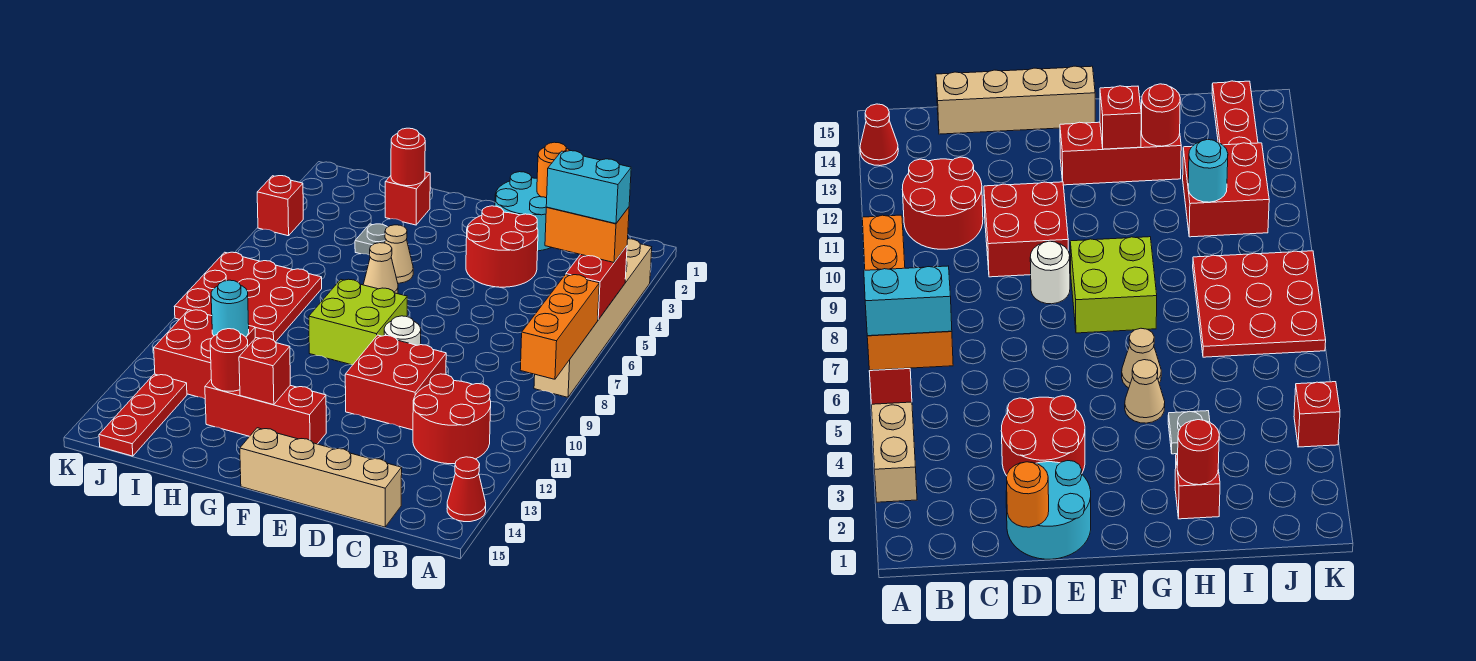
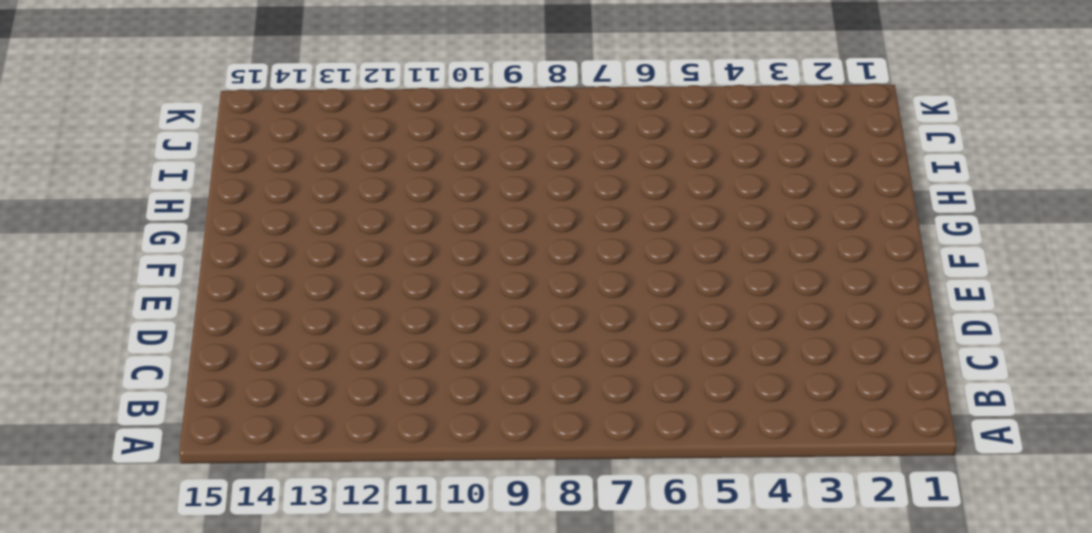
none -> tan brick A3:A8 level 1
none -> red cone A14 level 1
none -> red round brick B11:C12 level 1

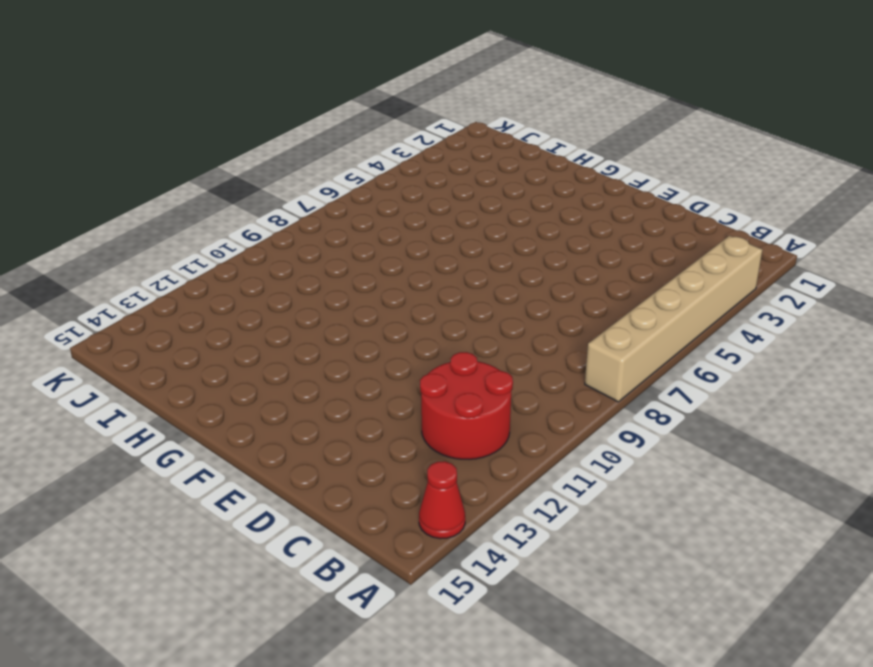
none -> tan brick C15:F15 level 1
none -> cyan round brick D1:E2 level 1
none -> red round brick D3:E4 level 1

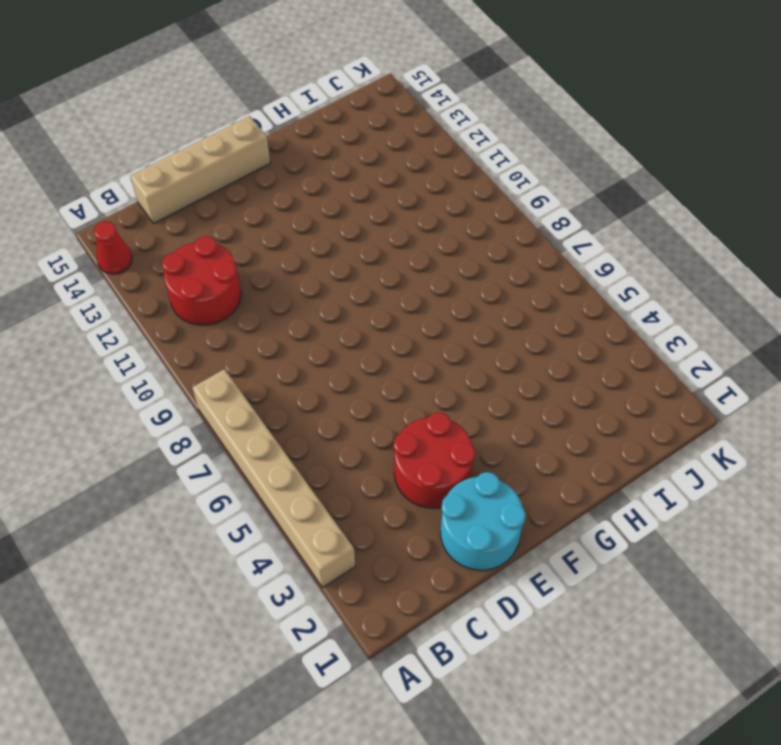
none -> red brick D10:E11 level 1
none -> white round brick E9 level 1
none -> lime brick F8:G9 level 1

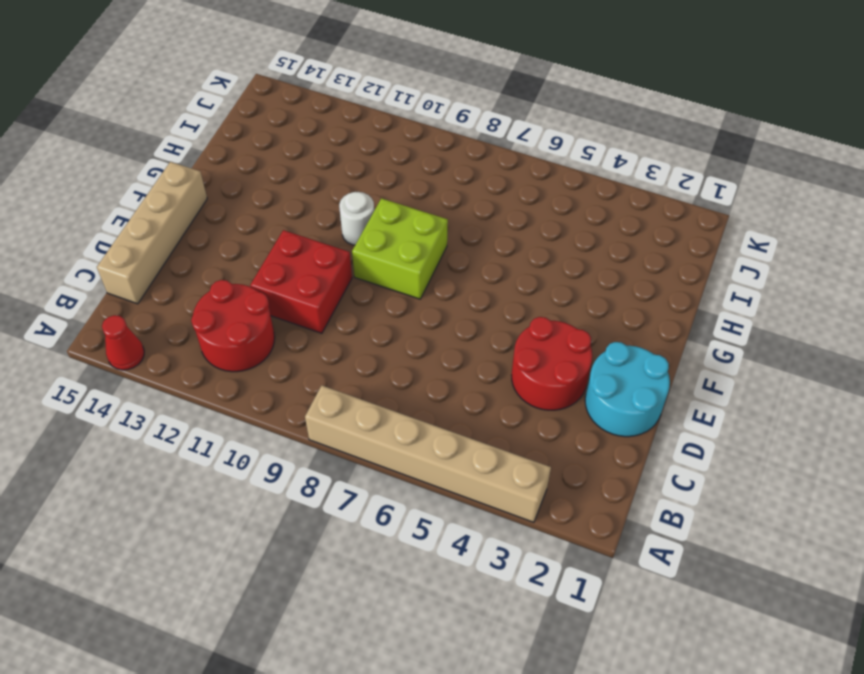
white round brick G10 level 1 -> white round brick E9 level 1
none -> red brick F13:H13 level 1
none -> tan cone G5 level 1
none -> tan cone G6 level 1

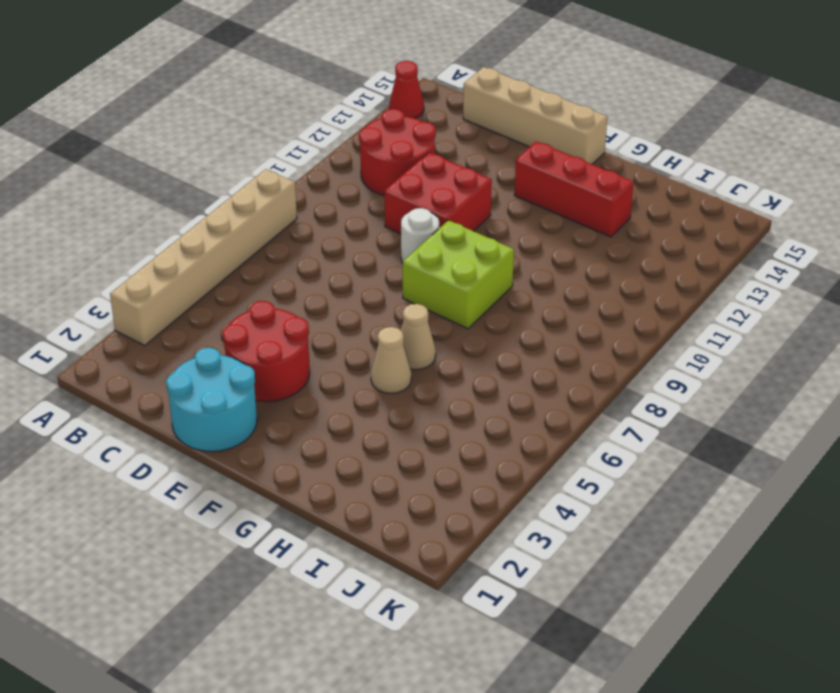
none -> red brick H2 level 1
none -> grey plate H4 level 1
none -> red plate I7:K9 level 1

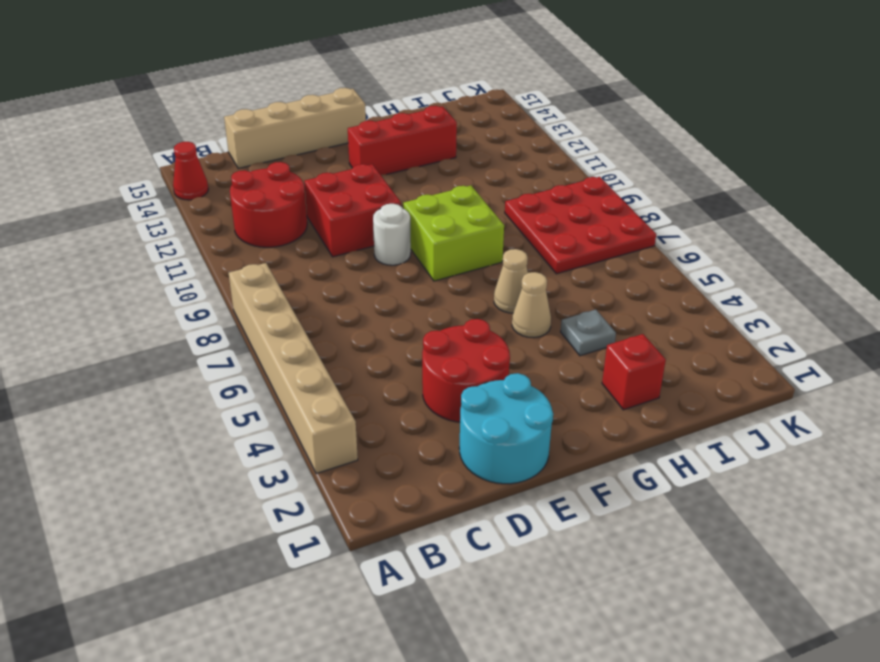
none -> red brick I11:J12 level 1
none -> red plate J13:J15 level 1
none -> red brick K4 level 1

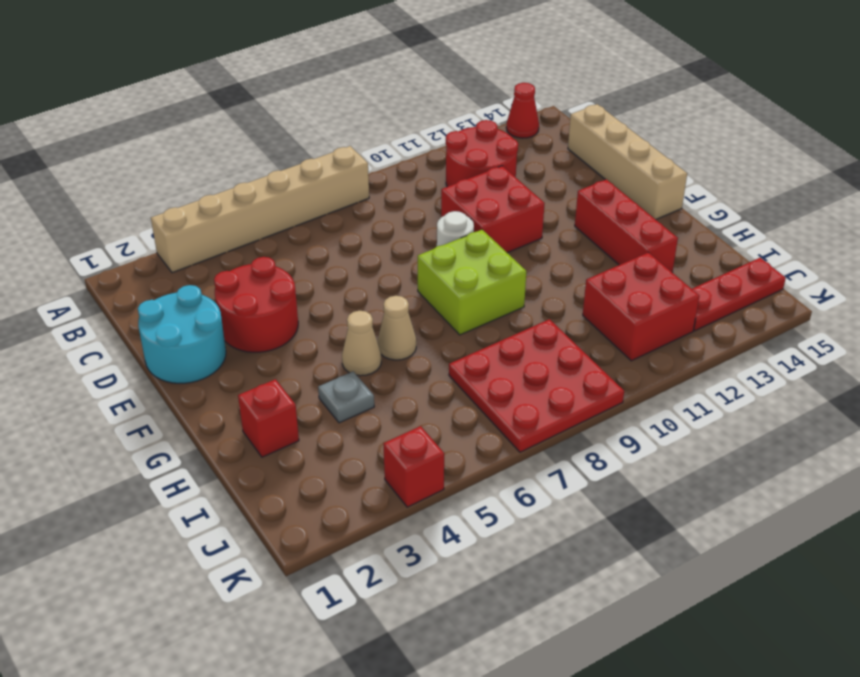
none -> red brick A5:A6 level 2
none -> orange brick A7:A9 level 2
none -> orange round brick D1 level 2

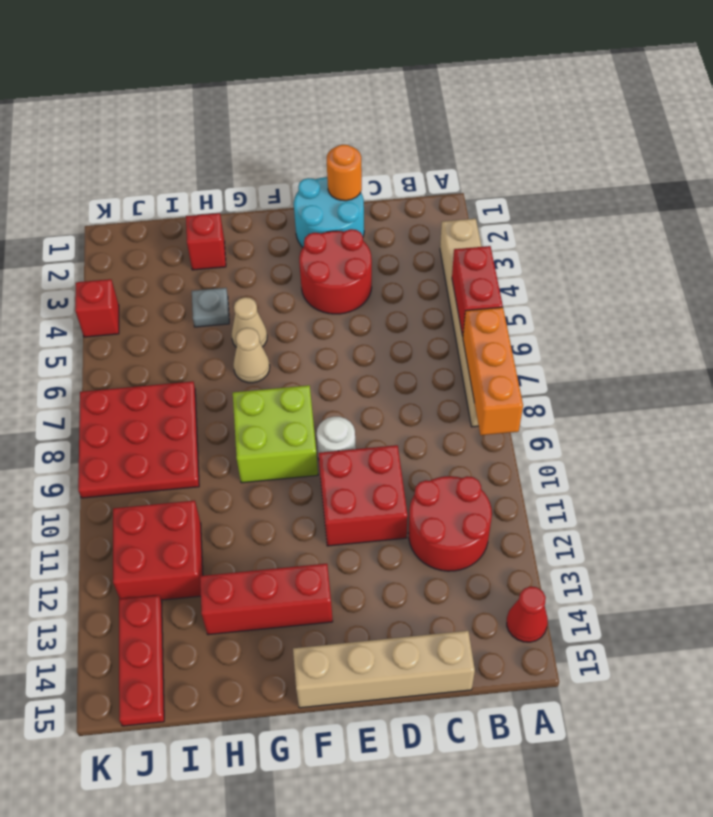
none -> red brick G13 level 2
none -> red round brick H2 level 2
none -> red round brick H13 level 2

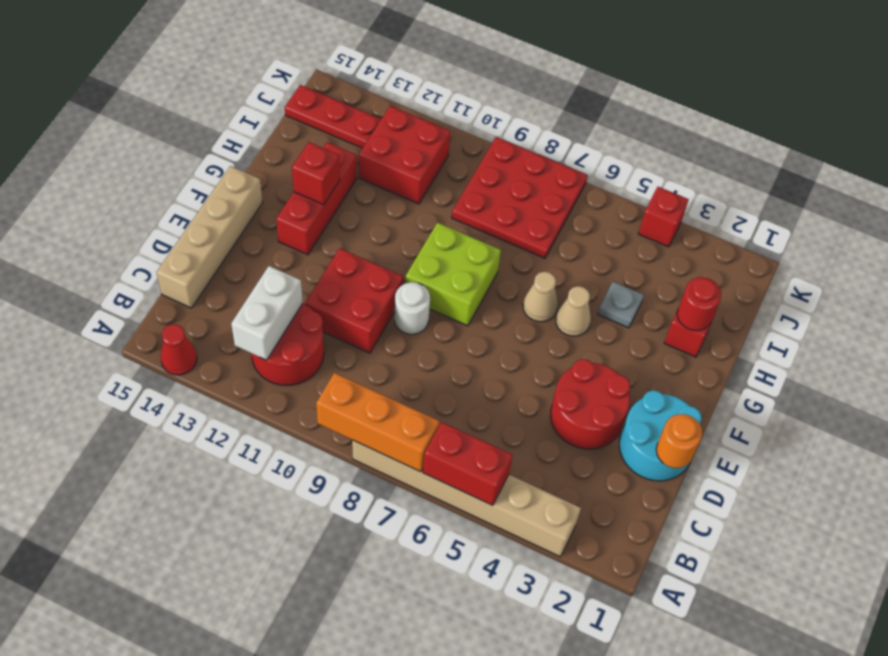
white brick B12:C12 level 2 -> none
none -> red round brick H13 level 2
none -> cyan round brick I11 level 2
none -> orange brick A5:B5 level 3

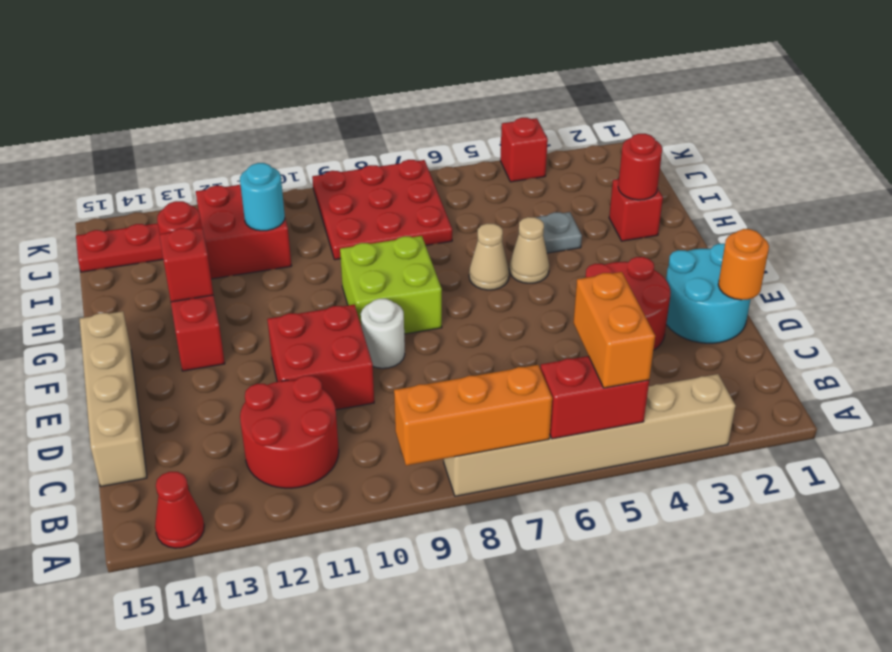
none -> cyan brick A5:B5 level 4

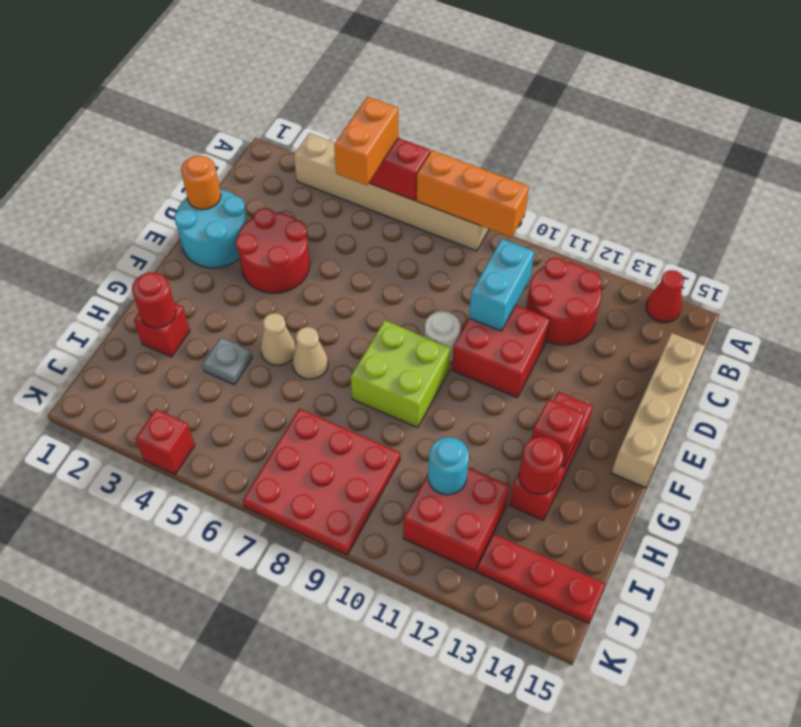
cyan brick C10:D10 level 2 -> cyan brick A5:B5 level 4

